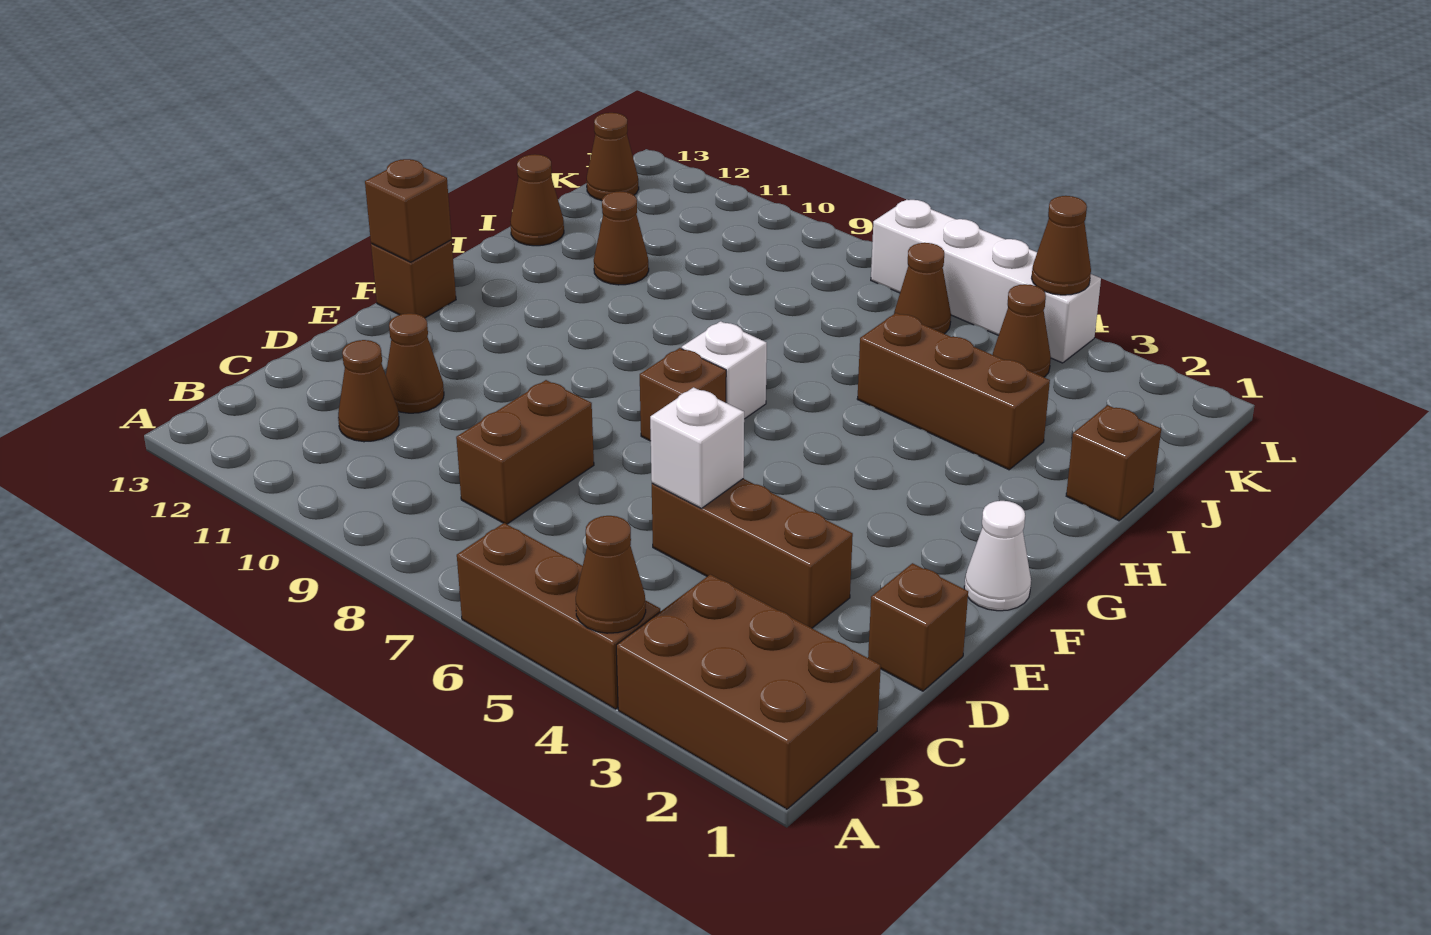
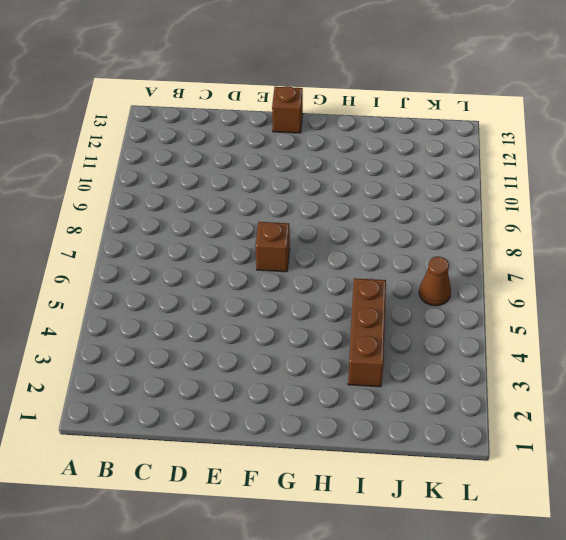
none -> brown brick A1:B3 level 1
none -> brown brick A4:A6 level 1
none -> brown brick C8:D8 level 1

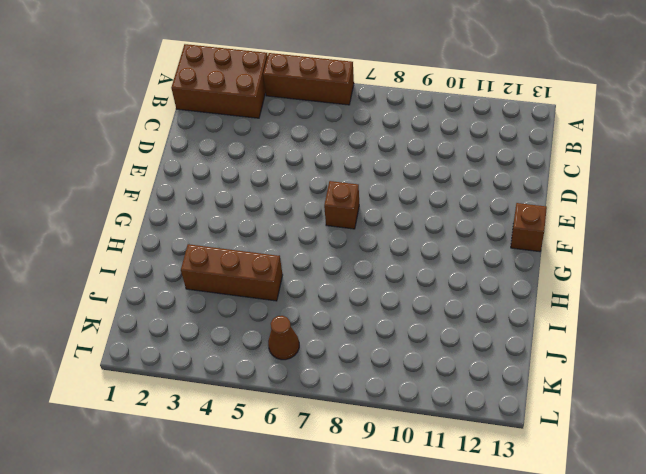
none -> brown brick C8:D8 level 1
none -> brown cone C11 level 1
none -> brown brick D1 level 1

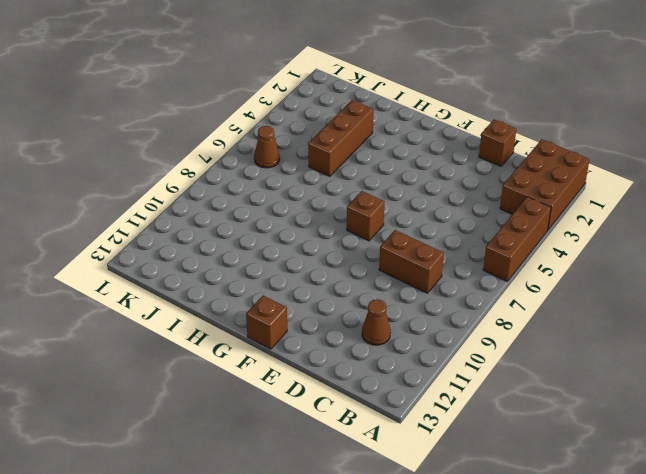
none -> brown brick D3:D5 level 1
none -> brown cone D11 level 1
none -> white cone F1 level 1

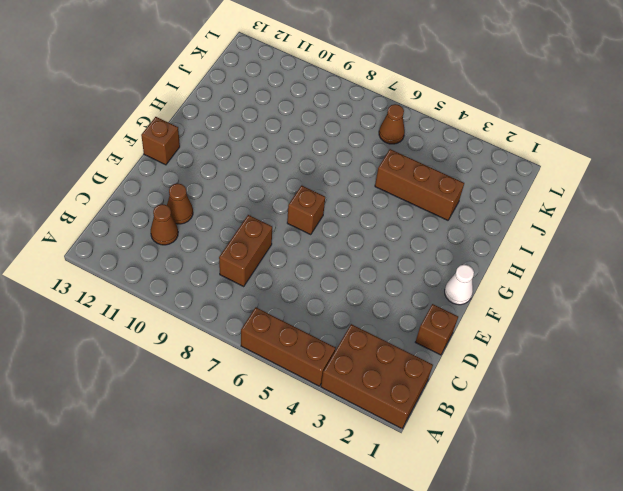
none -> brown brick D3:D5 level 1
none -> white brick G7 level 1
none -> brown brick I1 level 1

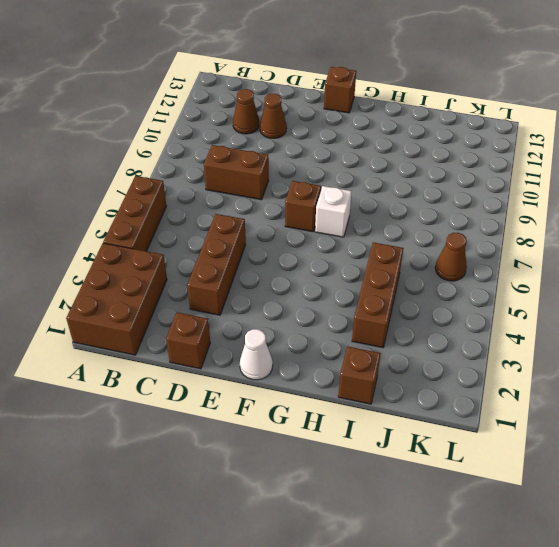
none -> brown cone I11 level 1
none -> brown cone I13 level 1
none -> brown cone K4 level 1

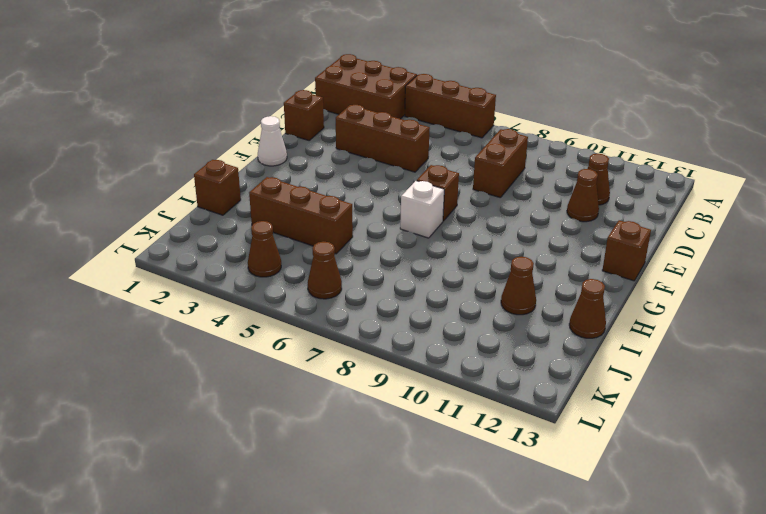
none -> brown cone K13 level 1
none -> white brick L4:L7 level 1
none -> brown cone A4 level 2

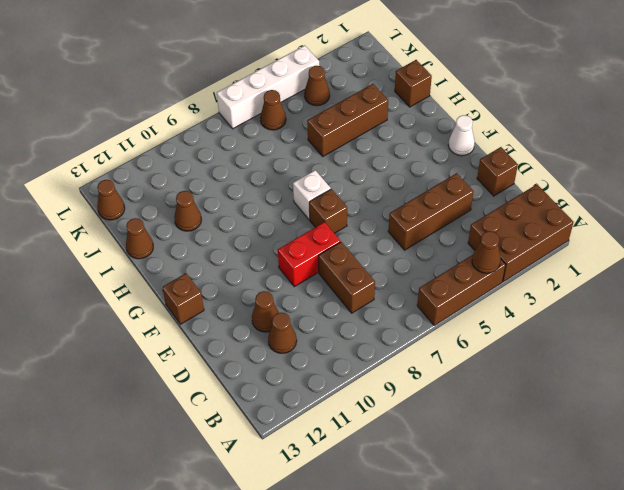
red brick E8:E9 level 1 -> none
none -> white brick D5 level 2
none -> brown brick F13 level 2
none -> brown cone L4 level 2

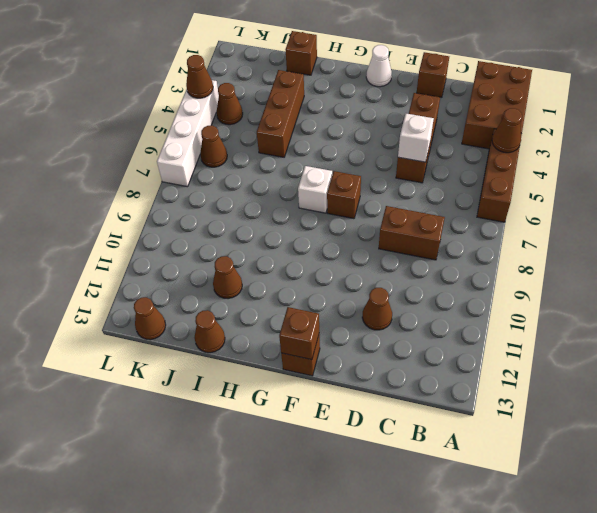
none -> brown cone C11 level 1

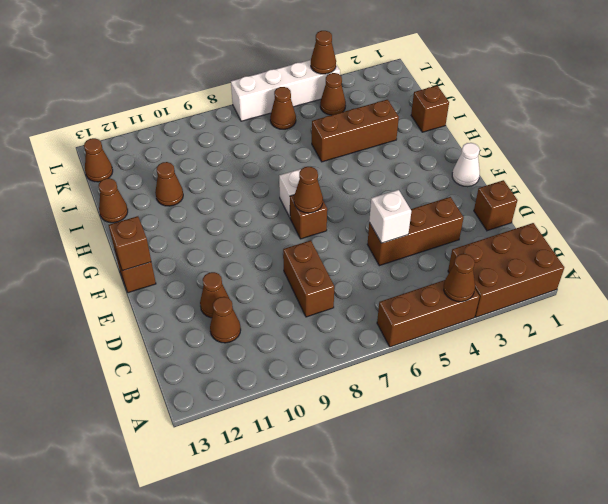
brown cone F7 level 2 -> none

